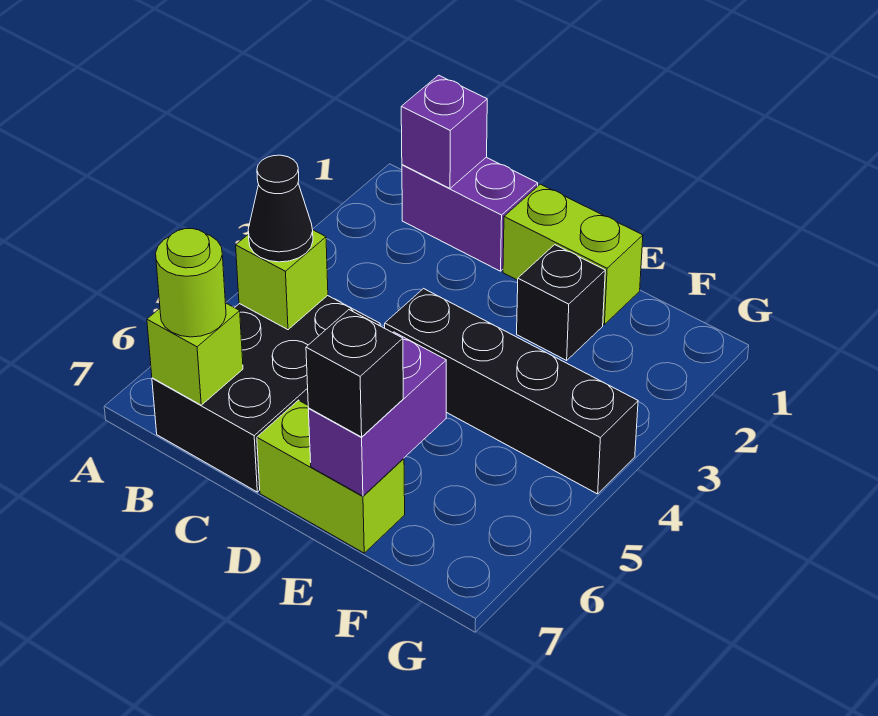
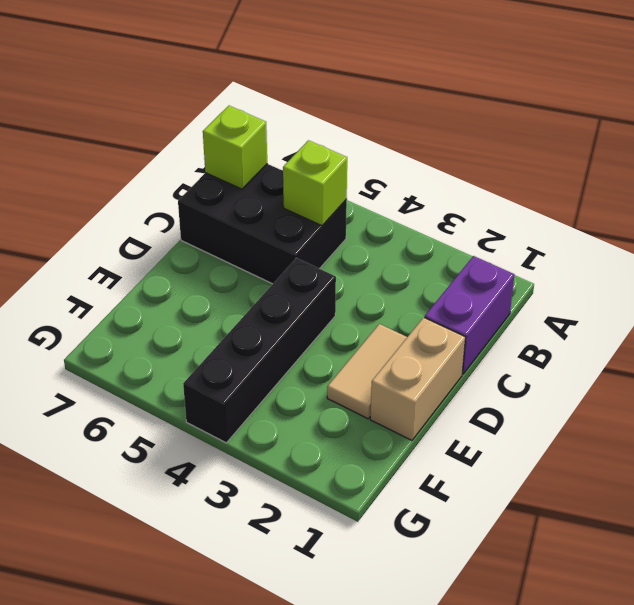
tan brick D1:E1 level 1 -> lime brick D1:E1 level 1
tan tile D2:E2 level 1 -> black brick E2 level 1
none -> lime brick D7:E7 level 1
none -> purple brick B1 level 2
none -> purple brick E6:E7 level 2

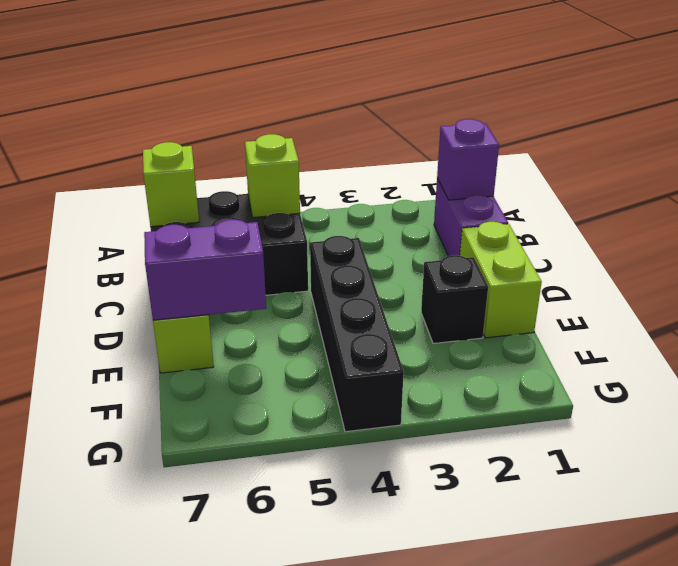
none -> black cone B5 level 3
none -> lime round brick B7 level 3
none -> black brick E7 level 3

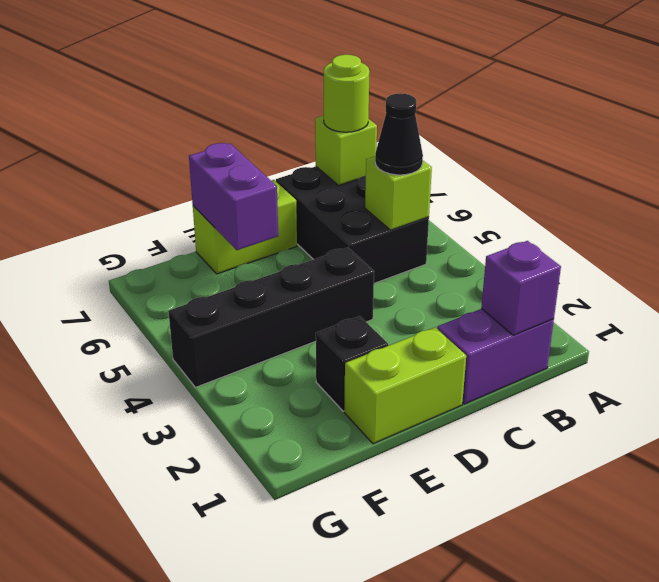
none -> black brick E7 level 3

